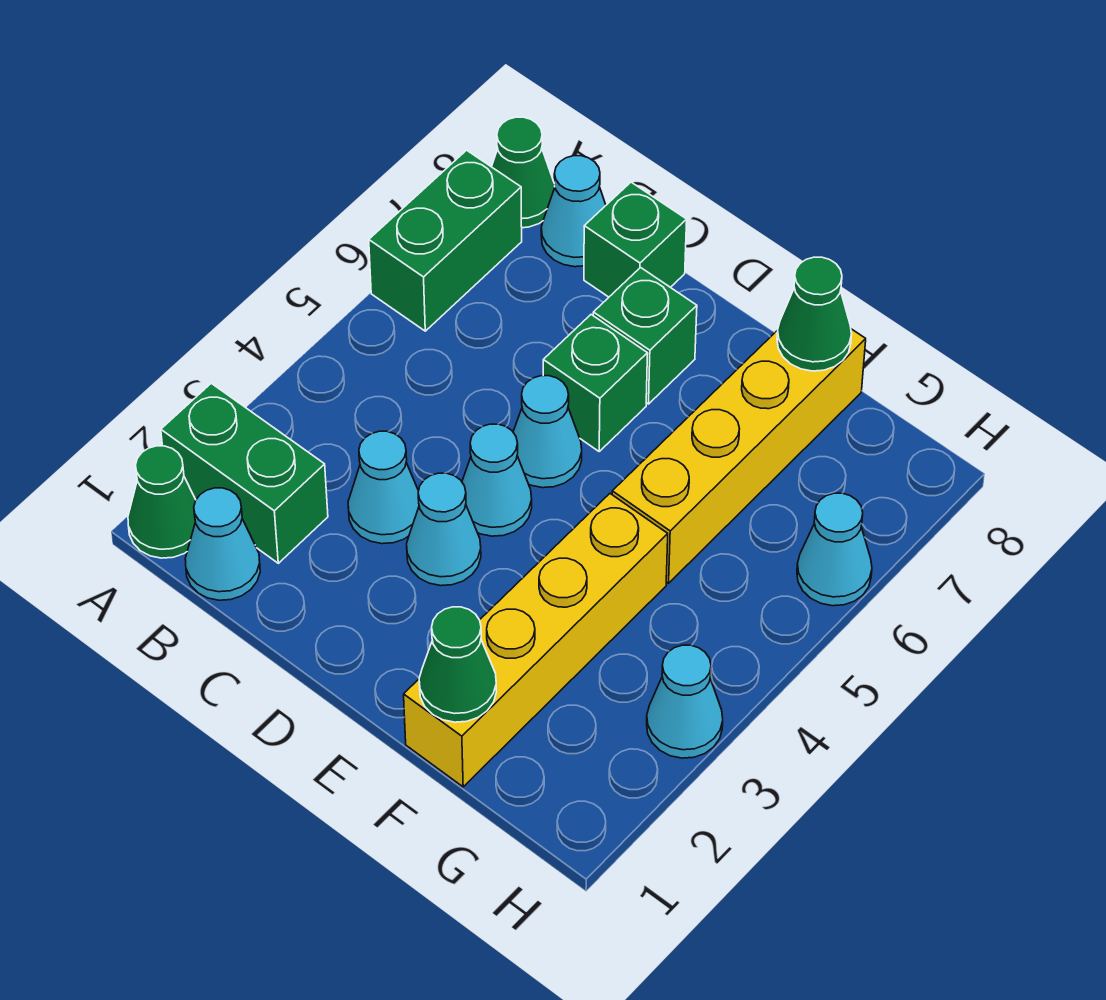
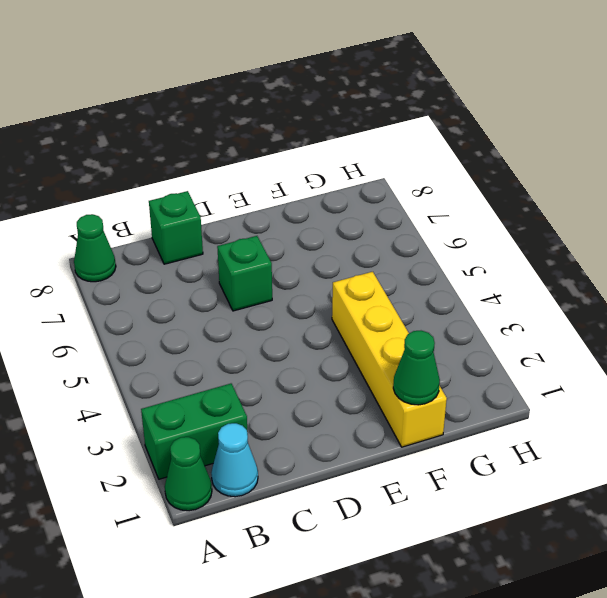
none -> green brick A6:A7 level 1
none -> cyan cone B8 level 1
none -> cyan cone C3 level 1

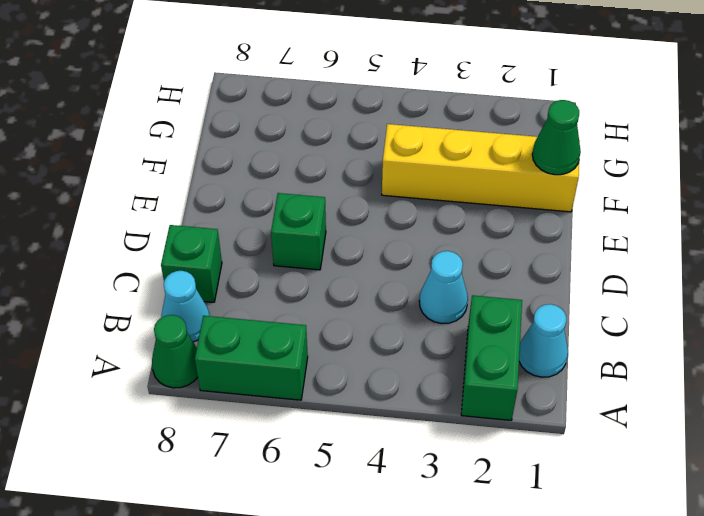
none -> green cone A1 level 1
none -> cyan cone D3 level 1
none -> cyan cone D4 level 1

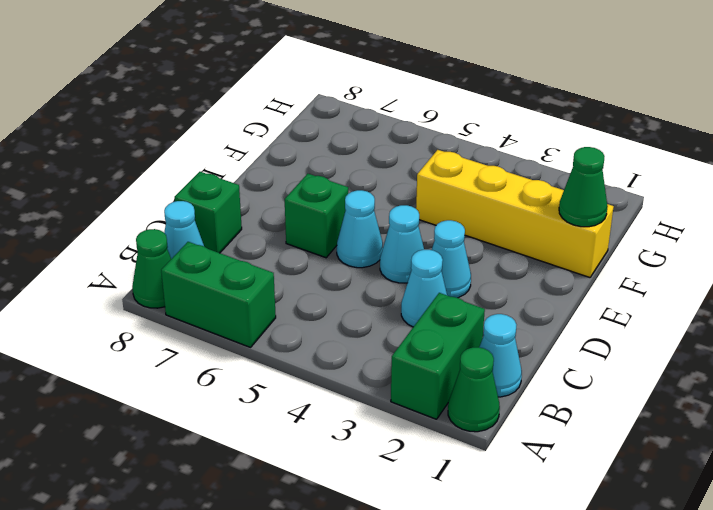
none -> green brick D7 level 1
none -> yellow brick F5:F8 level 1
none -> cyan cone H3 level 1

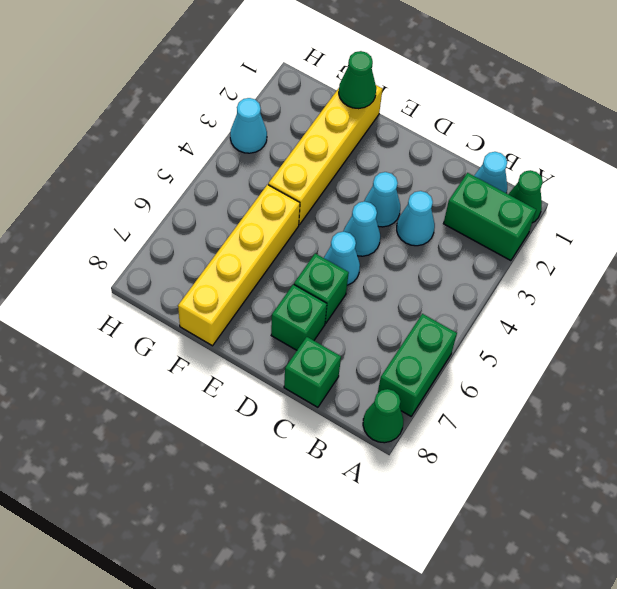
none -> cyan cone B8 level 1
none -> cyan cone H6 level 1
none -> green cone F8 level 2

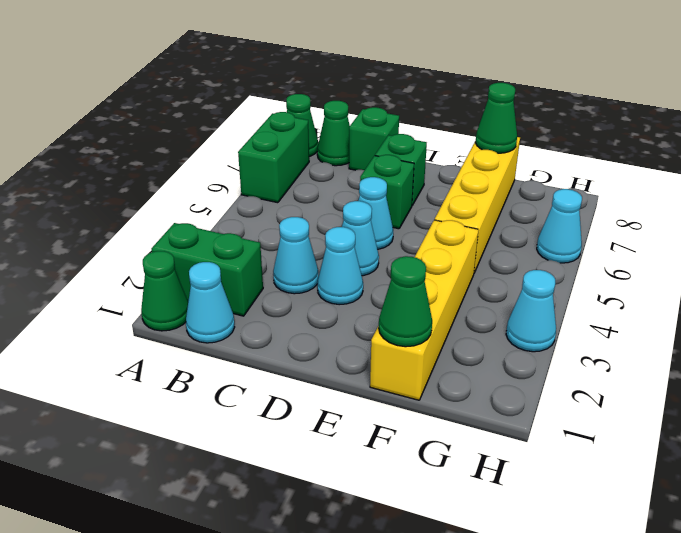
green cone B8 level 1 -> cyan cone B8 level 1

